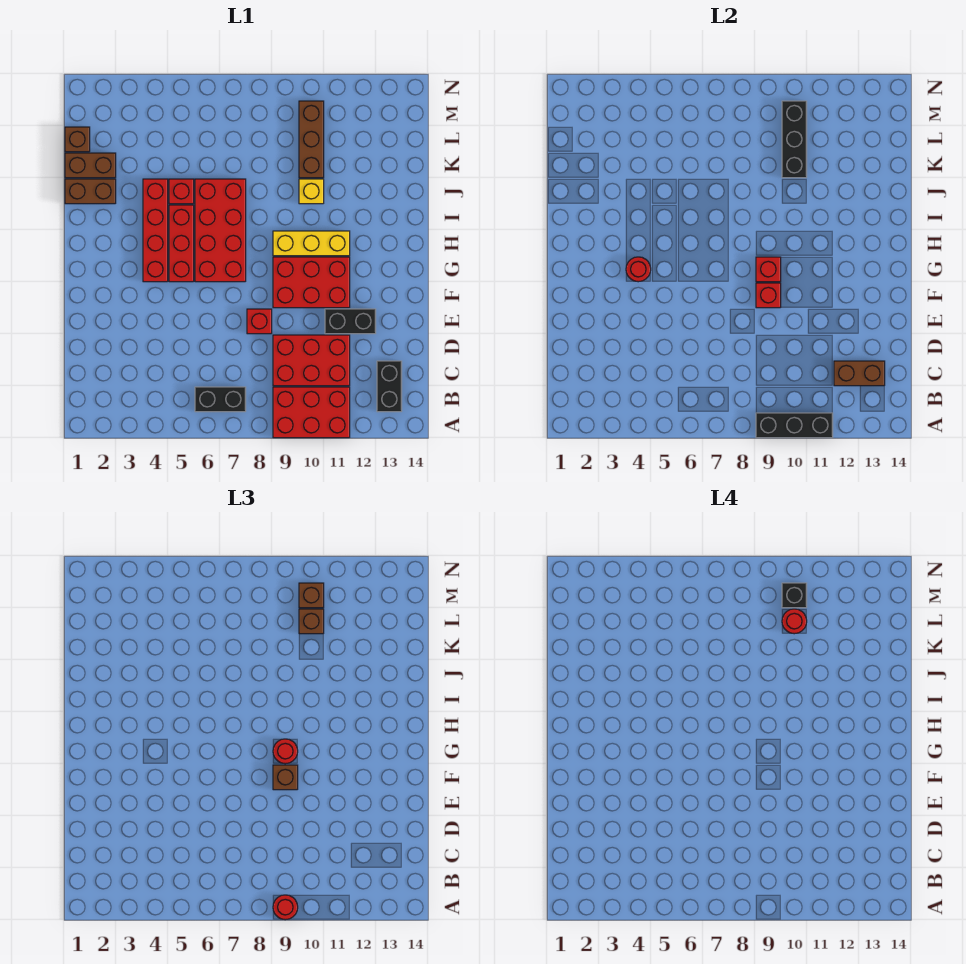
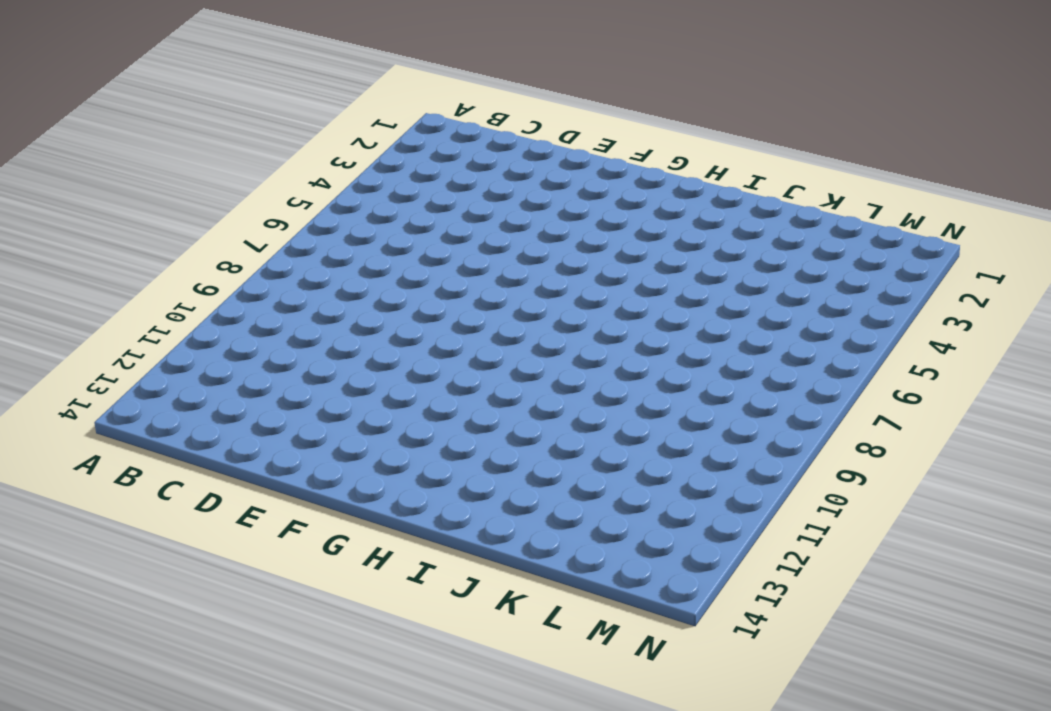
none -> red brick A9:B11 level 1
none -> black brick B6:B7 level 1
none -> black brick B13:C13 level 1
none -> red brick C9:D11 level 1

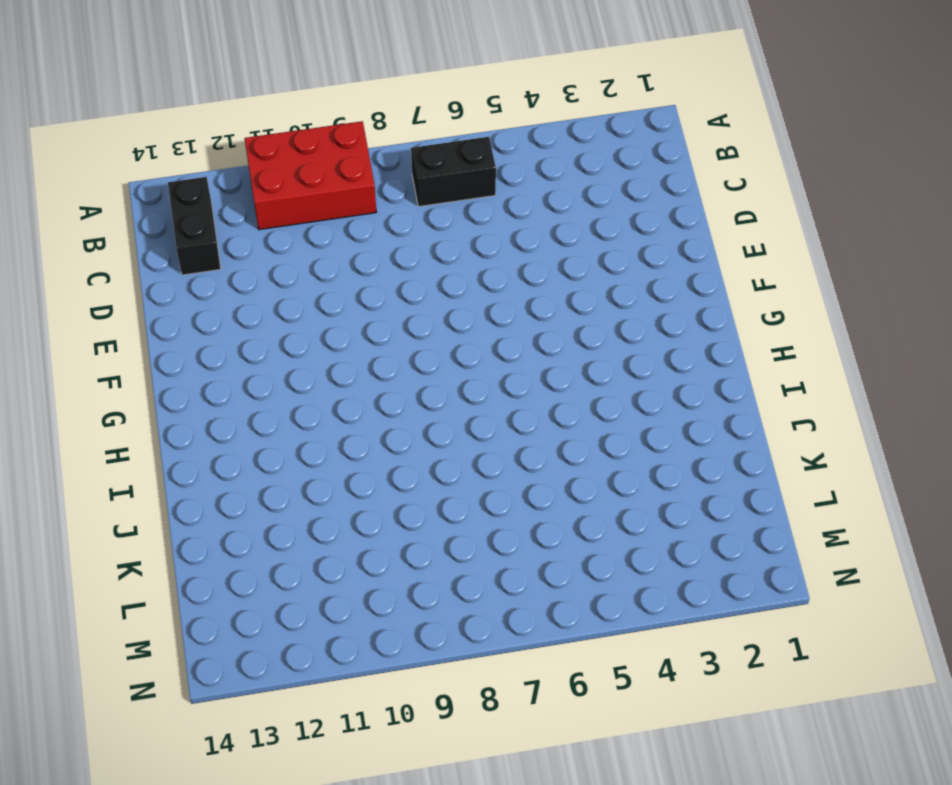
none -> red brick C9:D11 level 1
none -> red brick E8 level 1
none -> black brick E11:E12 level 1
none -> red brick F9:G11 level 1

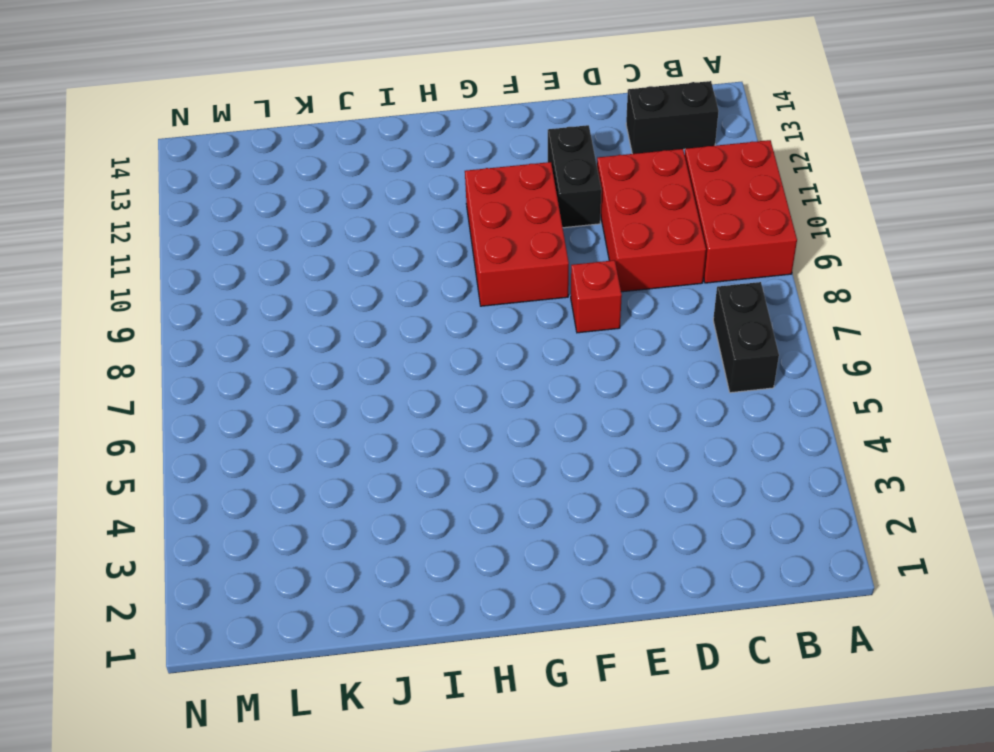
none -> red brick G4:J4 level 1
none -> red brick G5:I5 level 1
none -> red brick G6:J7 level 1
none -> yellow brick H9:H11 level 1

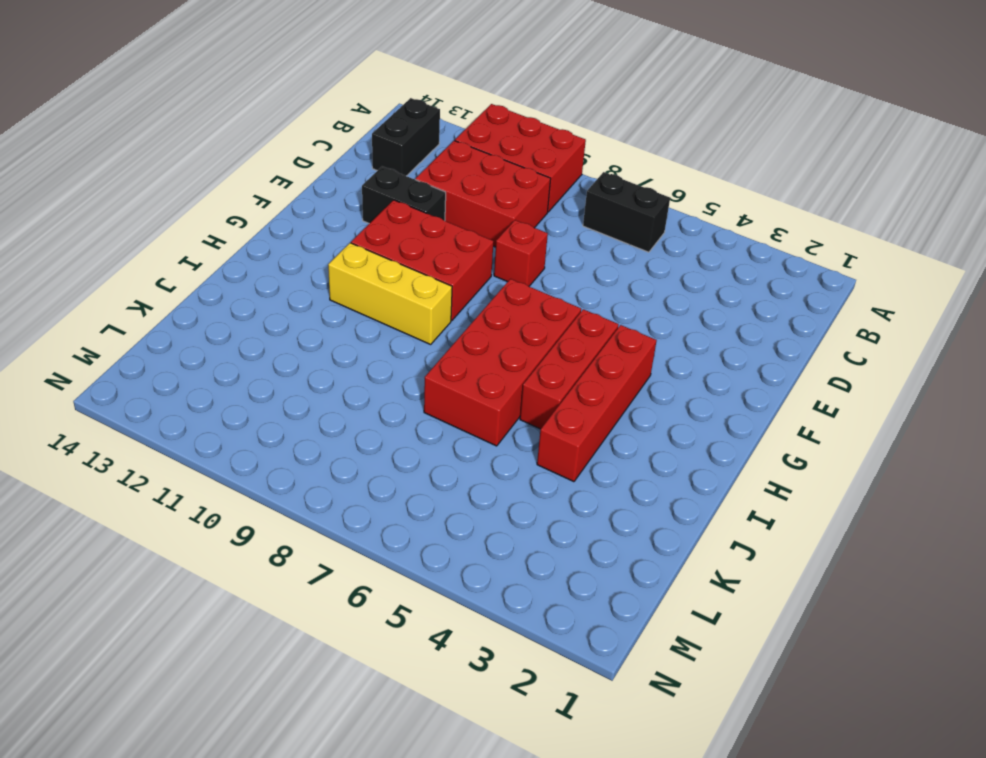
none -> brown brick J1:J2 level 1
none -> red brick J5 level 1
none -> yellow brick J10 level 1
none -> brown brick K1:K2 level 1

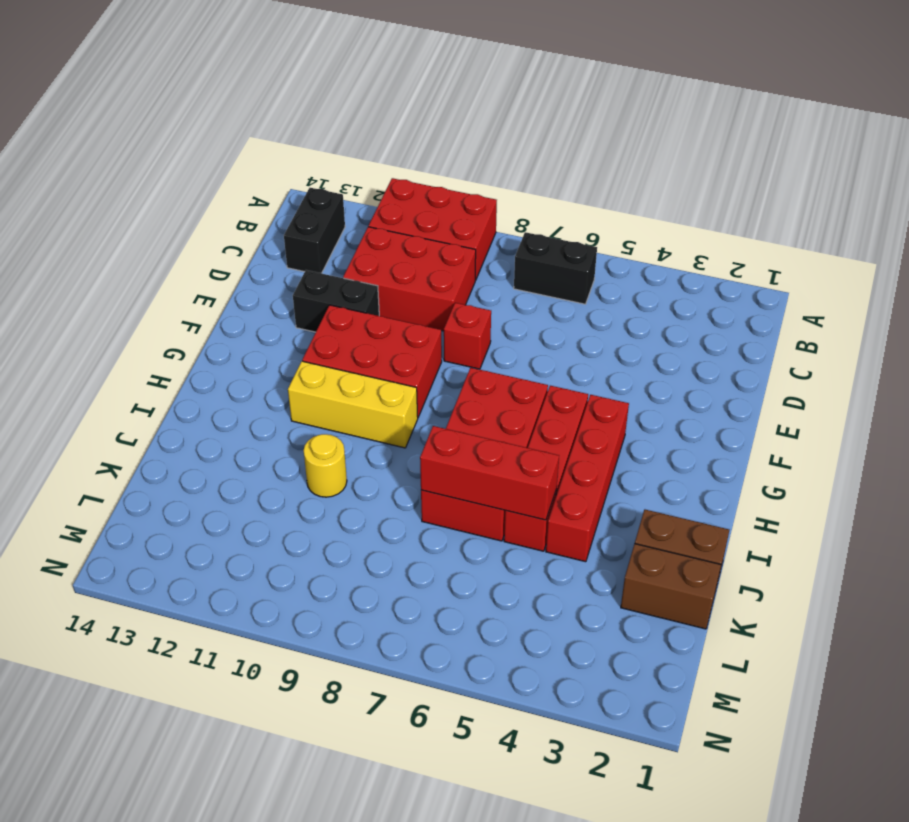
red brick J5:J7 level 2 -> none
yellow round brick J10 level 1 -> yellow brick J10 level 1
none -> brown brick K10:M10 level 1
none -> brown brick L1 level 1
none -> black brick A9:A11 level 2
none -> brown brick C12:C13 level 2

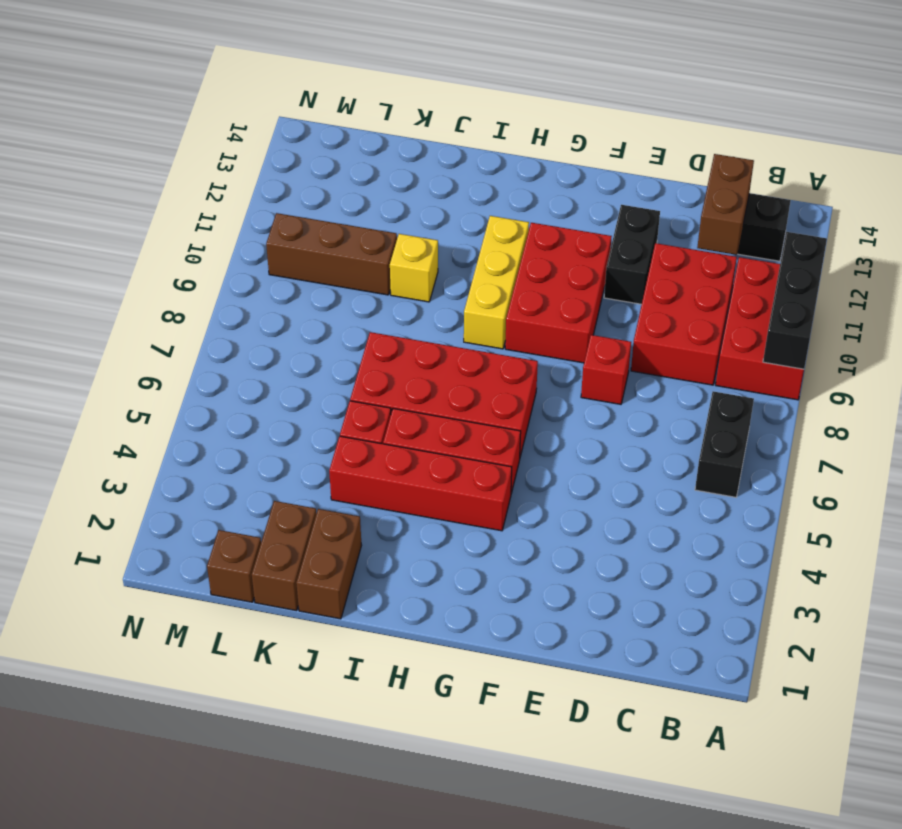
none -> red brick F9 level 2
none -> red round brick G4 level 2
none -> red brick G9 level 2
none -> black brick K10:M10 level 2

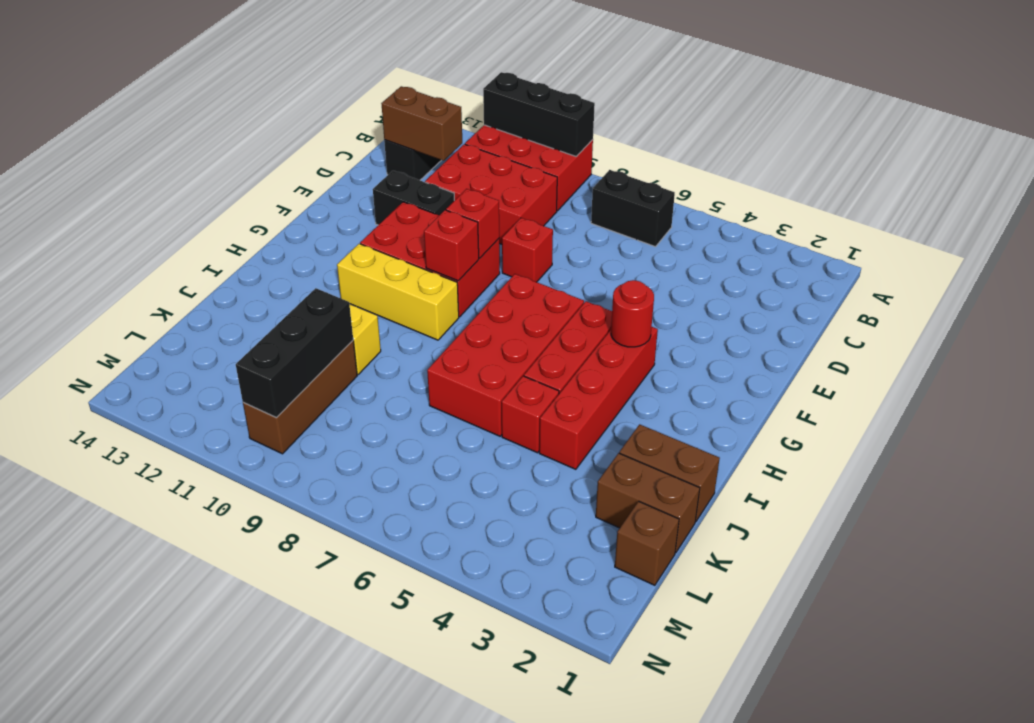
none -> red round brick A9 level 3
none -> brown brick F9 level 3
none -> red round brick G9 level 3
none -> brown brick L10 level 3

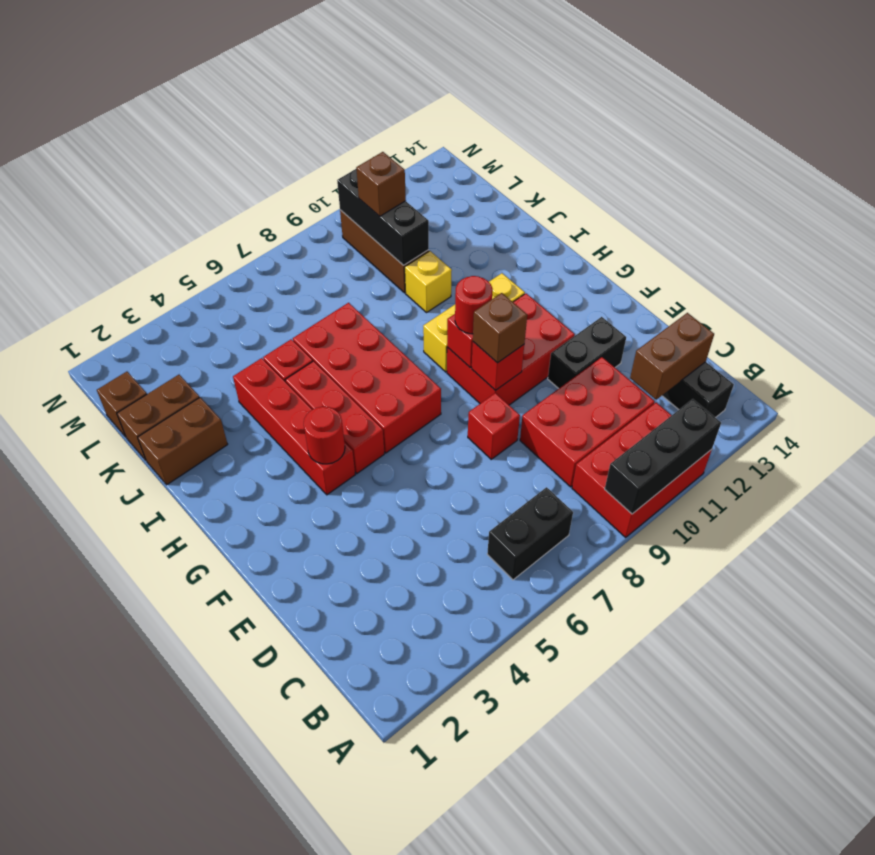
none -> red round brick A9 level 3
none -> brown brick M10 level 3
none -> red round brick L10 level 4
none -> black brick M10 level 4

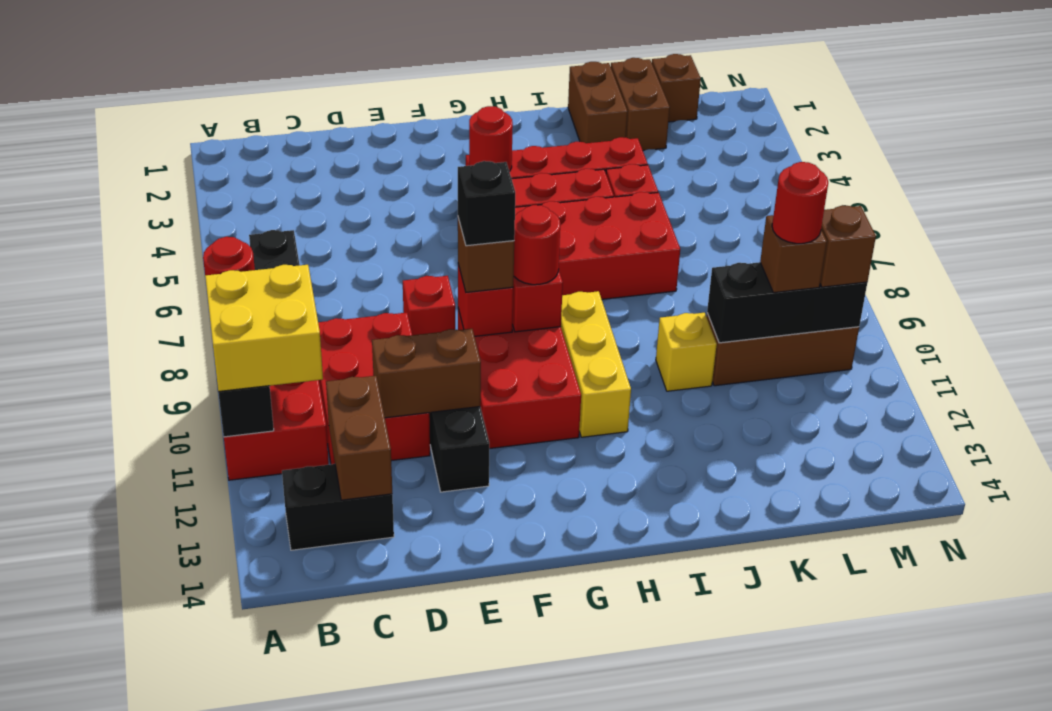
yellow brick A10:B11 level 3 -> none
brown brick D11:E11 level 2 -> none
black brick F9 level 4 -> black brick M10 level 4

